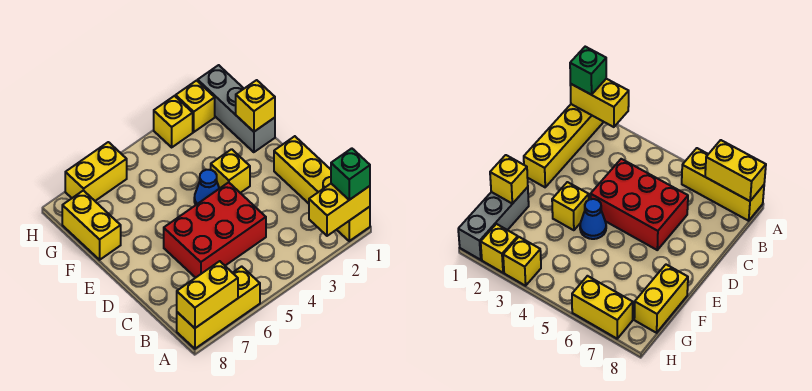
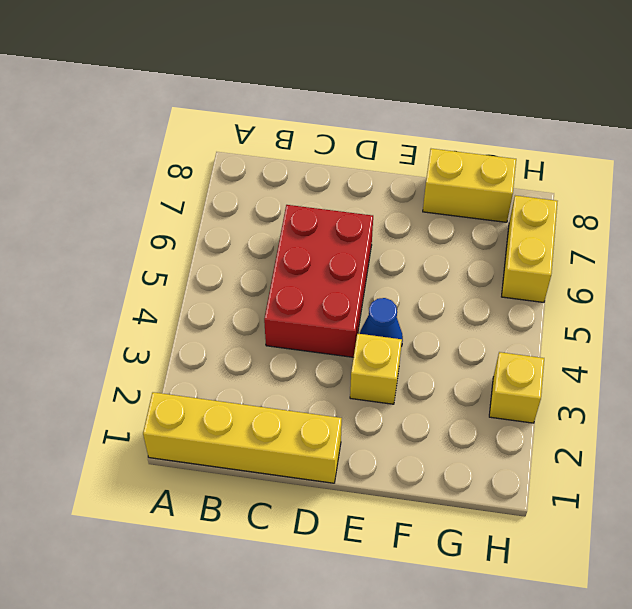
none -> yellow brick A6:A8 level 1
none -> grey brick F1:H1 level 1
none -> yellow brick H2 level 1

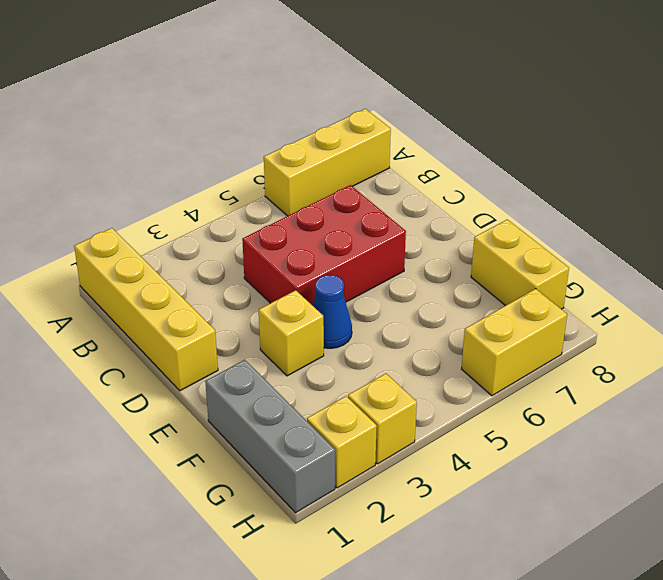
none -> yellow brick A1:A2 level 2
none -> yellow brick A7:A8 level 2
none -> yellow brick F1 level 2

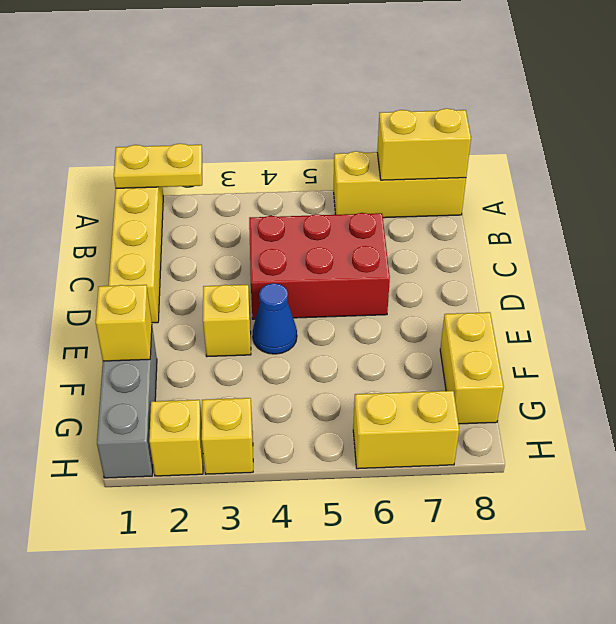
yellow plate A1:A2 level 2 -> yellow brick A1:A2 level 2
none -> green brick A1 level 3

